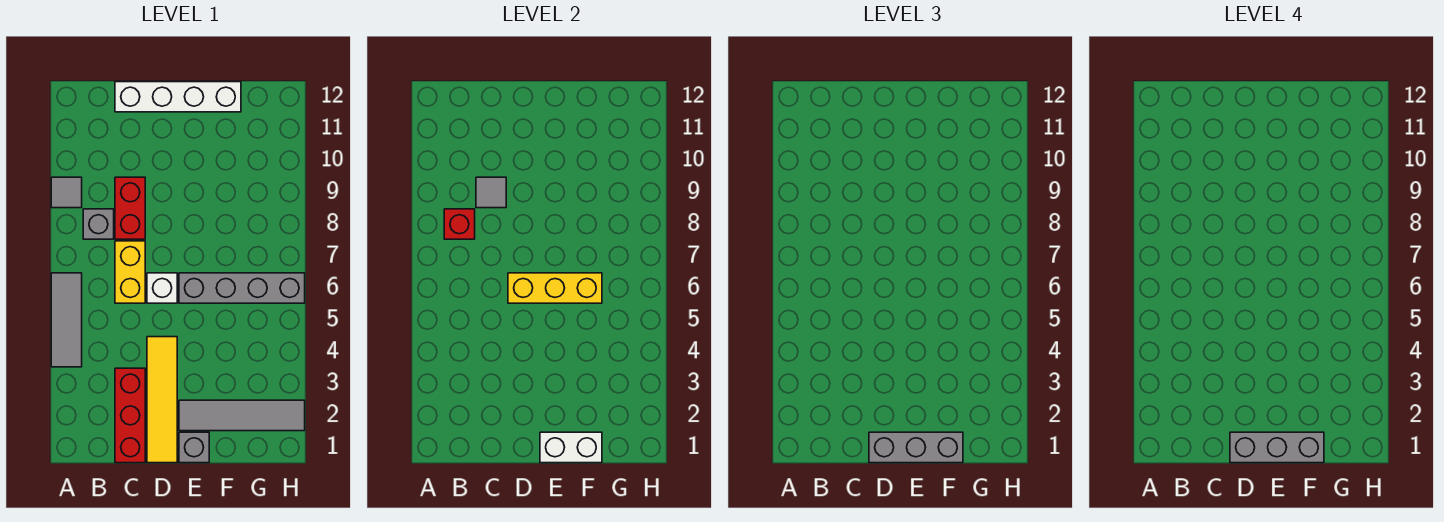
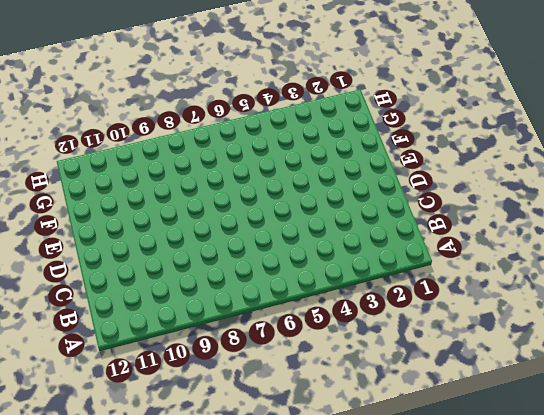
none -> grey tile A4:A6 level 1
none -> grey tile A9 level 1
none -> grey brick B8 level 1

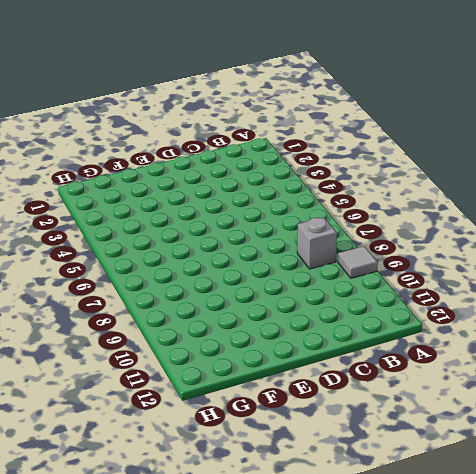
none -> grey tile A4:A6 level 1
none -> red brick C1:C3 level 1
none -> yellow brick C6:C7 level 1

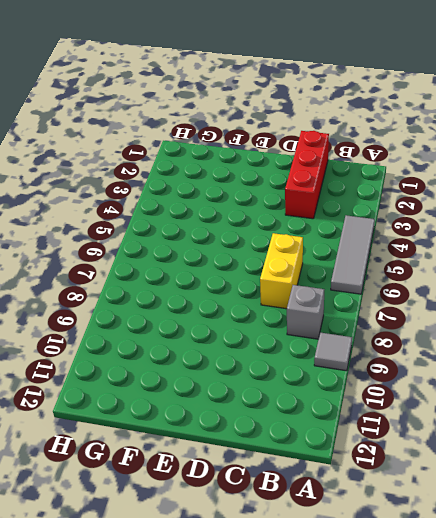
none -> red brick C8:C9 level 1
none -> white brick C12:F12 level 1
none -> yellow tile D1:D4 level 1

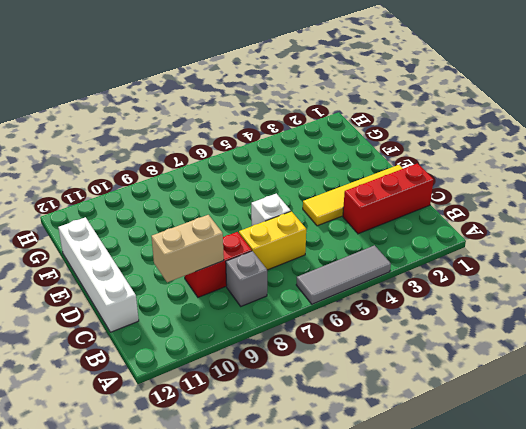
tan brick C9:C10 level 2 -> grey tile C9 level 2
none -> grey tile A9 level 1
none -> grey brick E1 level 1
none -> grey tile E2:H2 level 1

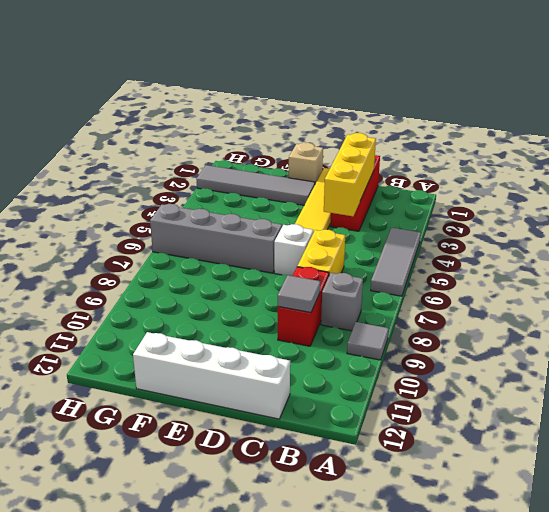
yellow brick C2:C4 level 2 -> yellow brick D6:F6 level 2
tan brick E1 level 1 -> grey brick E1 level 1
none -> red brick B8 level 2
none -> white brick E1:F1 level 2
none -> grey brick D1:F1 level 3

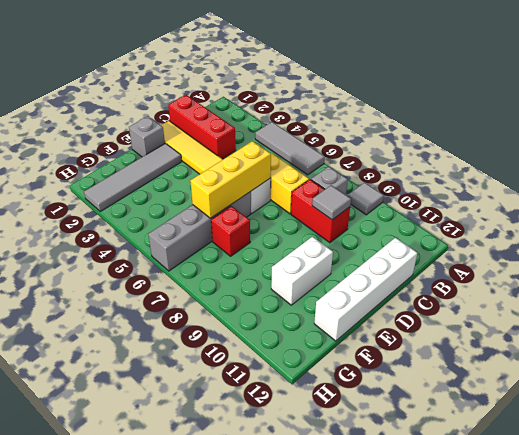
white brick E10:F10 level 1 -> white brick E1:F1 level 2
red brick F7 level 1 -> red brick B8 level 2
none -> grey brick D1:F1 level 3
none -> grey brick D1:F1 level 4

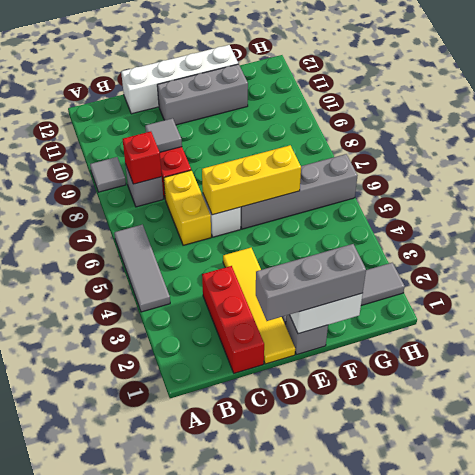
grey brick D11:F11 level 1 -> grey brick D1:F1 level 4

